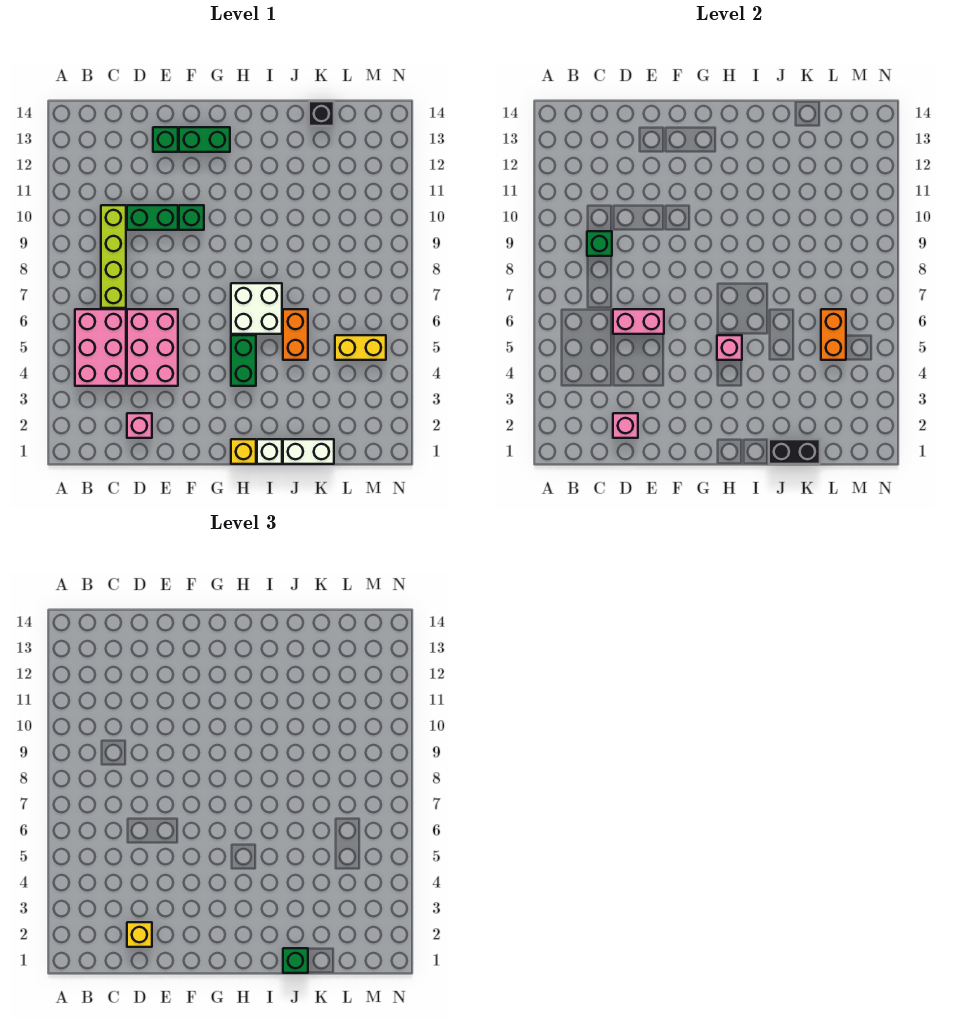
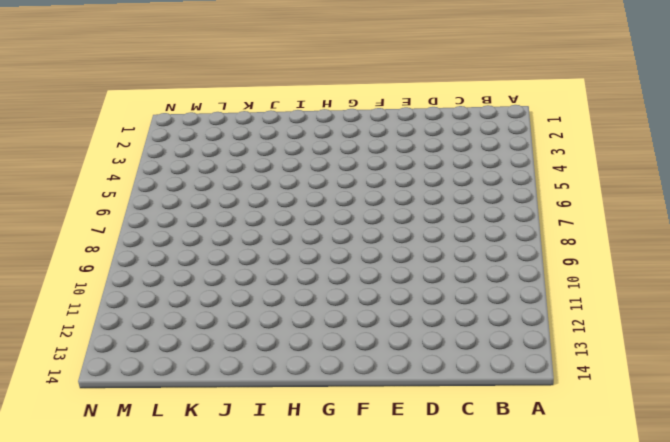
none -> pink brick B4:C6 level 1
none -> lime brick C7:C10 level 1
none -> pink brick D2 level 1

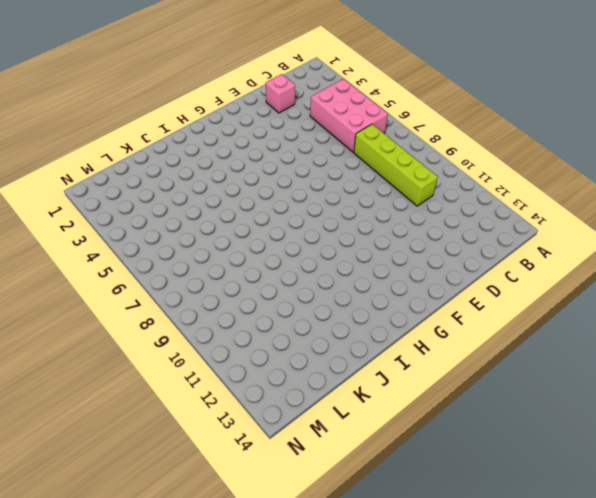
none -> pink brick D4:E6 level 1
none -> green brick D10:E10 level 1
none -> green brick E13 level 1

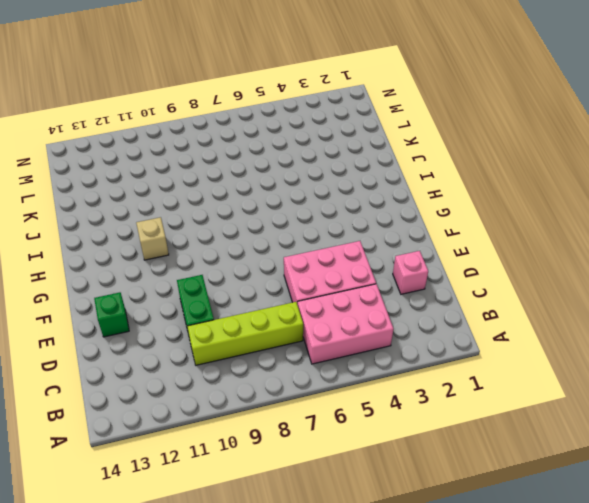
tan brick H11 level 1 -> none
none -> green brick F10 level 1
none -> green brick F13:G13 level 1
none -> yellow brick H1 level 1

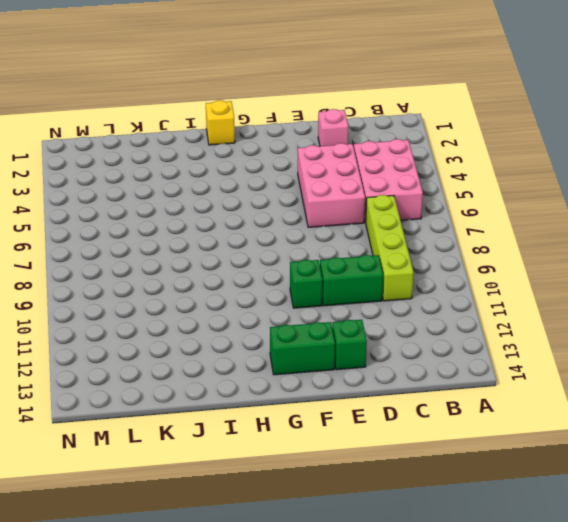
none -> green brick H4:H5 level 1
none -> white brick H6:I7 level 1
none -> white brick I1 level 1

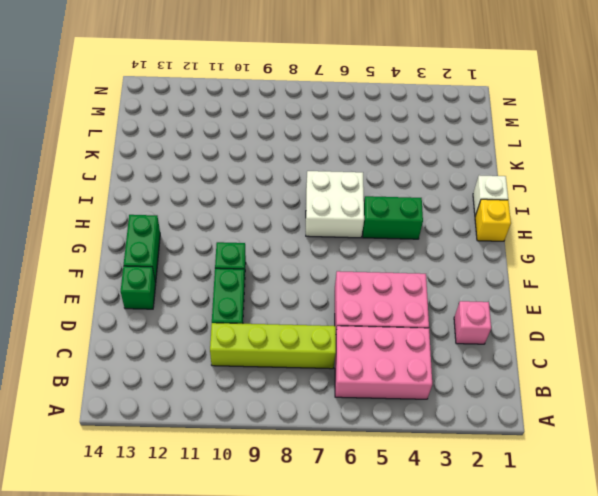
none -> white brick J1:K1 level 1
none -> orange brick J5:J6 level 1
none -> black brick K14 level 1

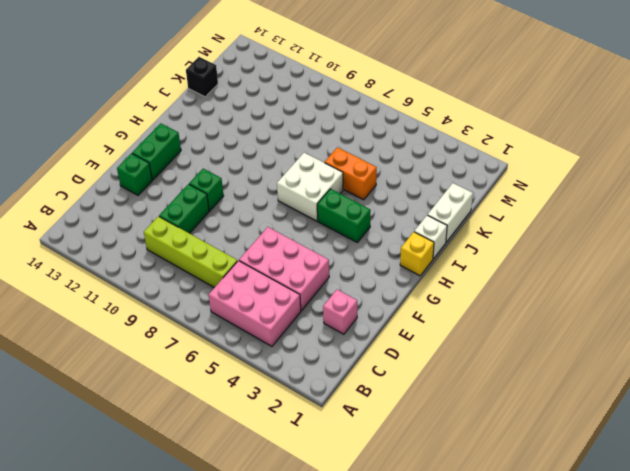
none -> yellow brick L5:M5 level 1
none -> green brick C9 level 2
none -> pink brick D2 level 2

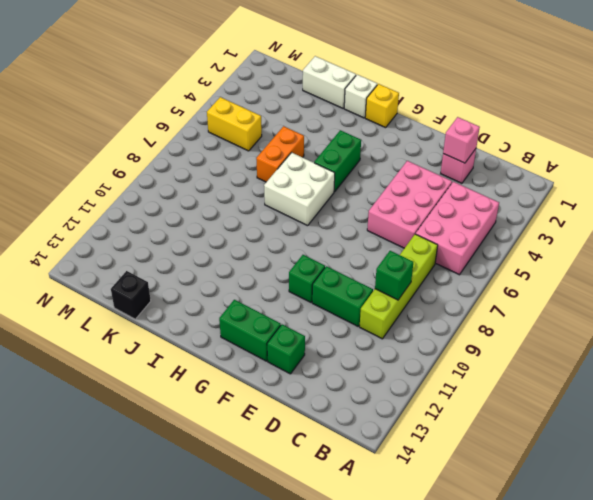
none -> pink brick D6:E6 level 2
none -> pink brick H5 level 2
none -> black brick J1:K1 level 2

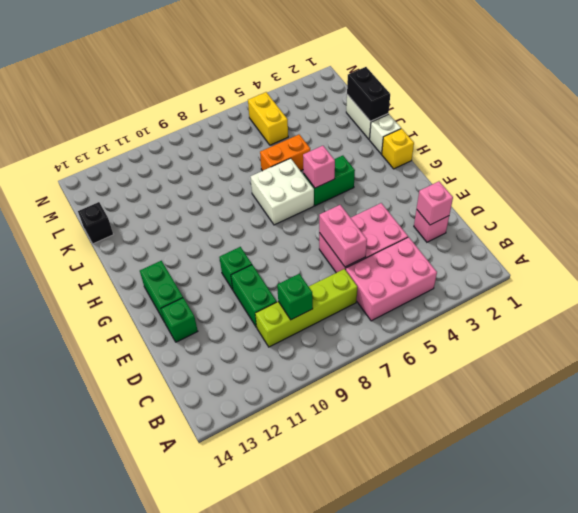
none -> orange brick L5:L6 level 2
none -> yellow brick D2 level 3
none -> green brick J1 level 3

